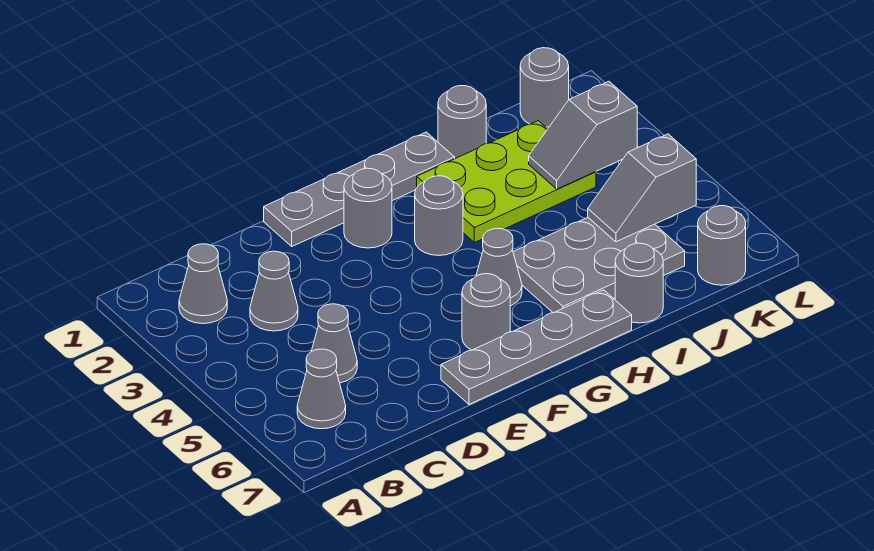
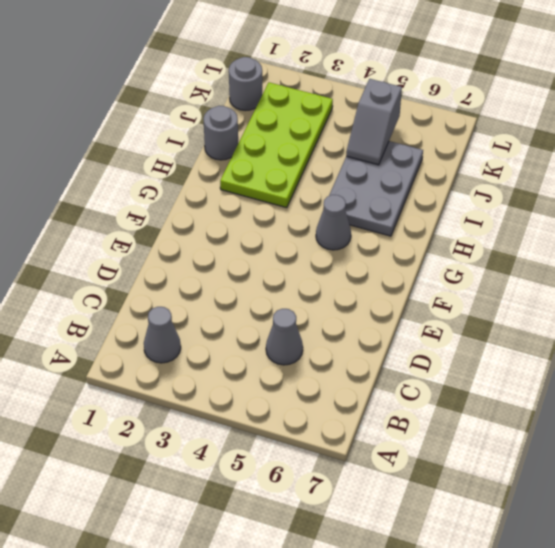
lime plate H2:K3 level 1 -> lime plate H2:J3 level 1
none -> grey cone B6 level 1
none -> grey cone C3 level 1
none -> grey plate E1:H1 level 1

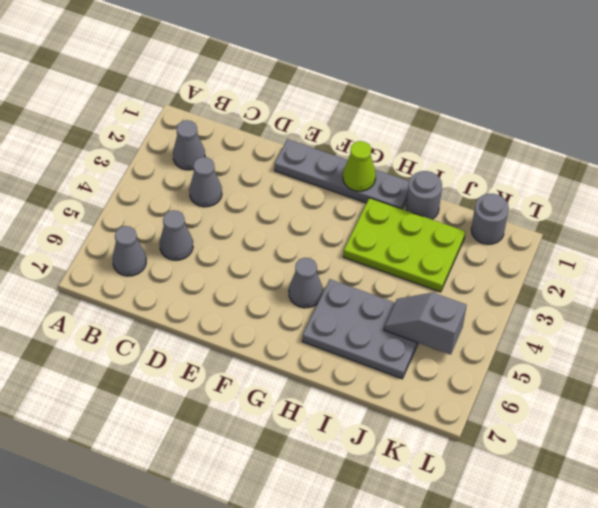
lime cone G1 level 2 -> none
none -> grey plate E7:H7 level 1
none -> grey round brick F2 level 1
none -> grey round brick F6 level 1

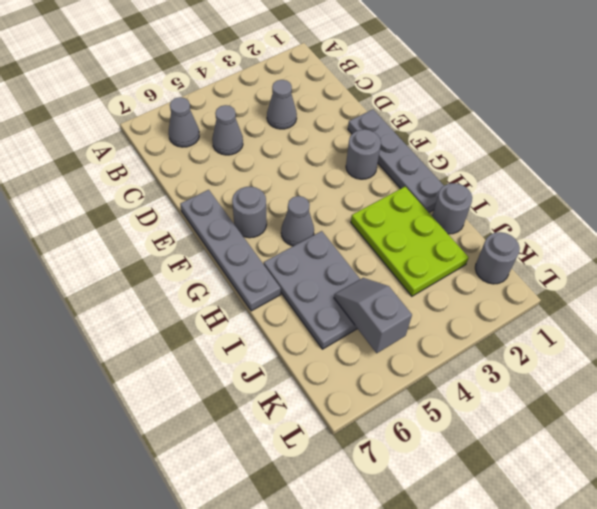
none -> grey cone B2 level 1
none -> grey round brick G3 level 1
none -> grey round brick I7 level 1

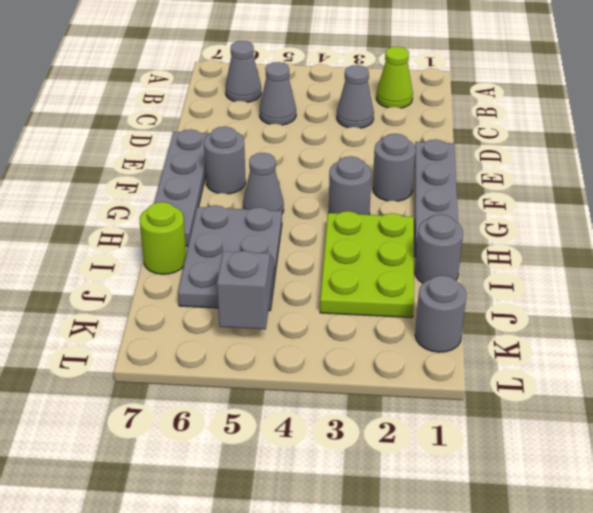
lime cone B2 level 1 -> grey cone B2 level 1
lime round brick I7 level 1 -> grey round brick I7 level 1
none -> grey round brick K7 level 1
none -> grey slope J3:K3 level 2 top K

